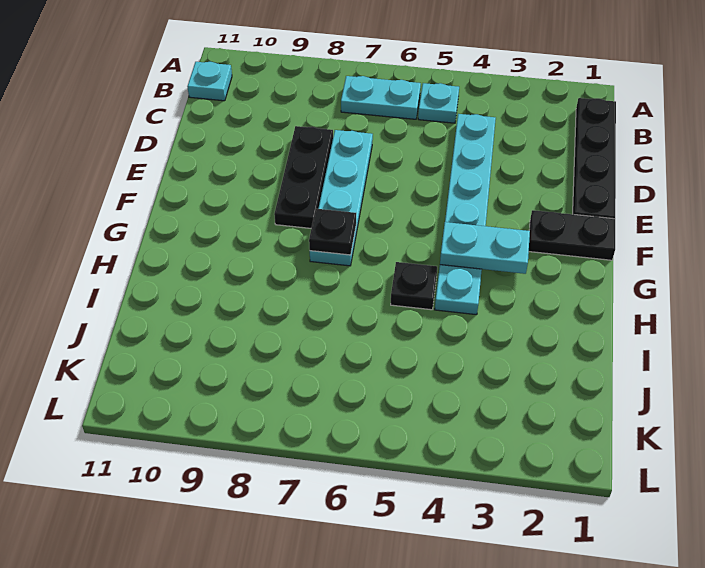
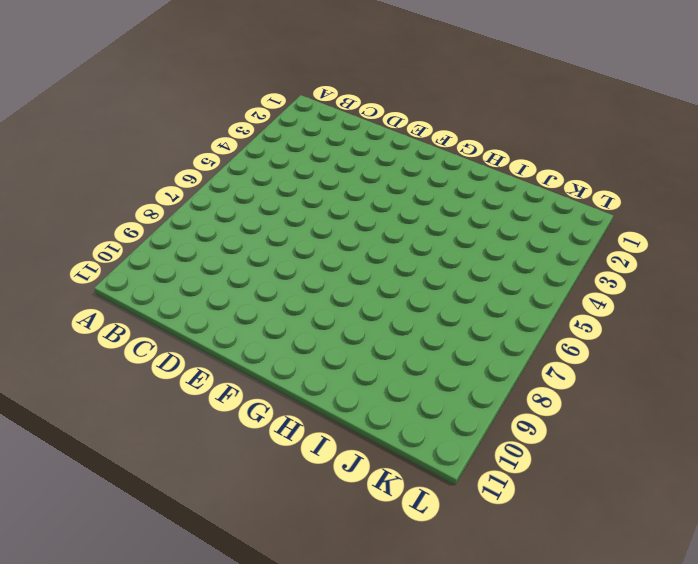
none -> black plate B1:E1 level 1
none -> cyan plate B5 level 1

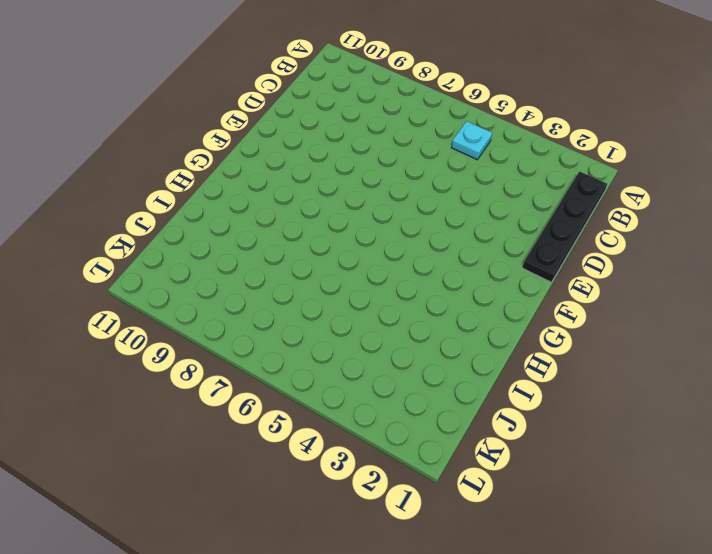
none -> cyan plate B6:B7 level 1
none -> cyan plate B11 level 1

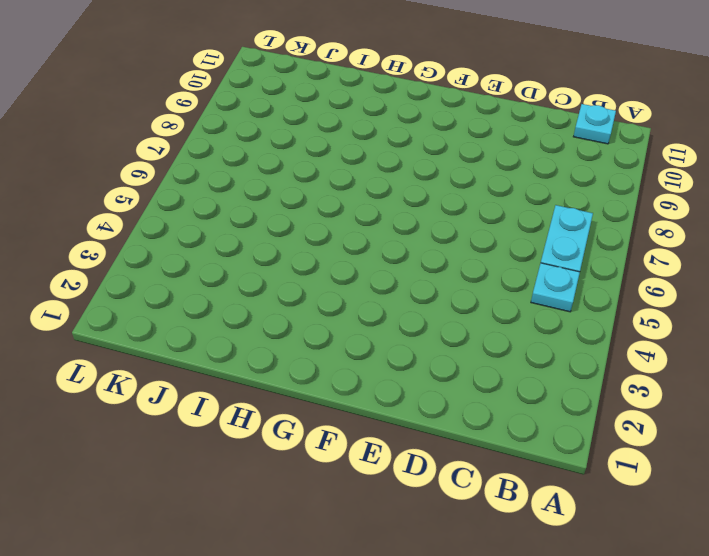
none -> black plate B1:E1 level 1
none -> cyan plate C4:H4 level 1

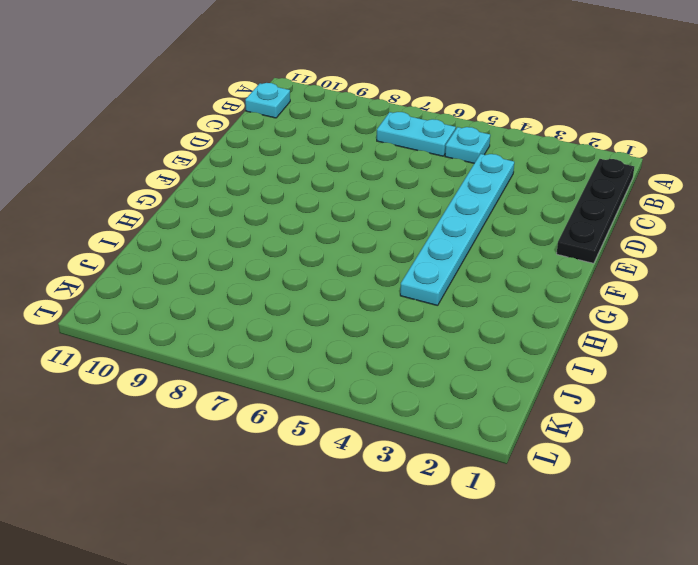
none -> cyan plate D7:G7 level 1
none -> black plate D8:F8 level 1

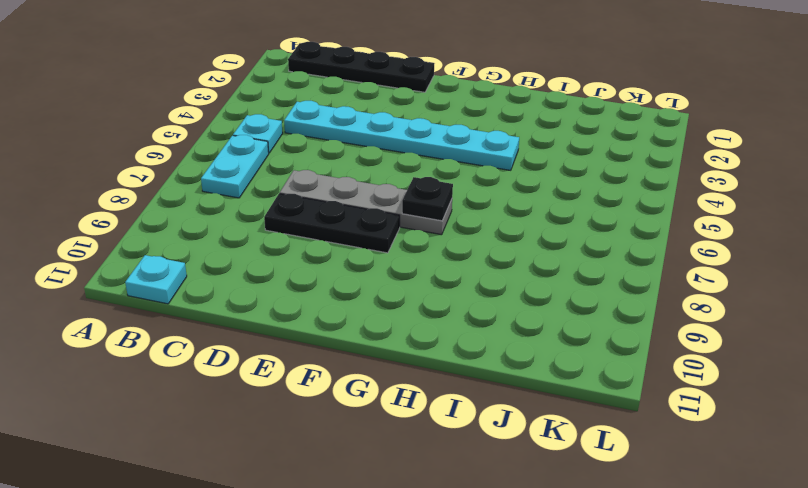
grey plate D7:G7 level 1 -> cyan plate D7:G7 level 1
none -> black plate F1:F2 level 1
none -> black plate H5 level 1

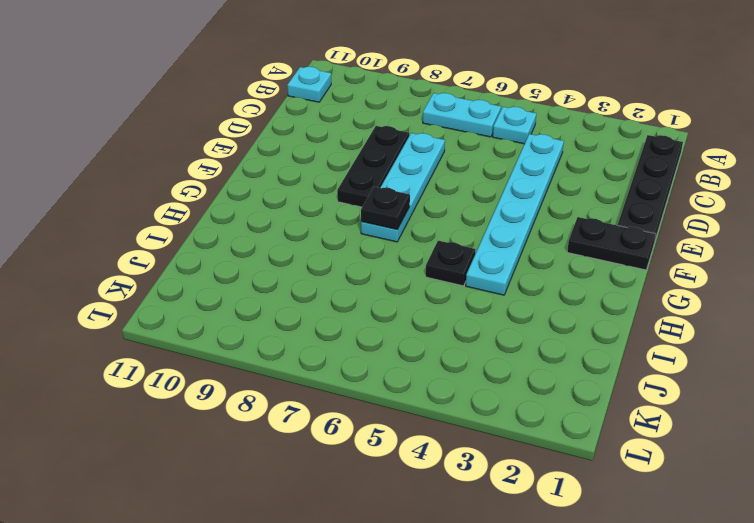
none -> cyan plate G3:G4 level 2

